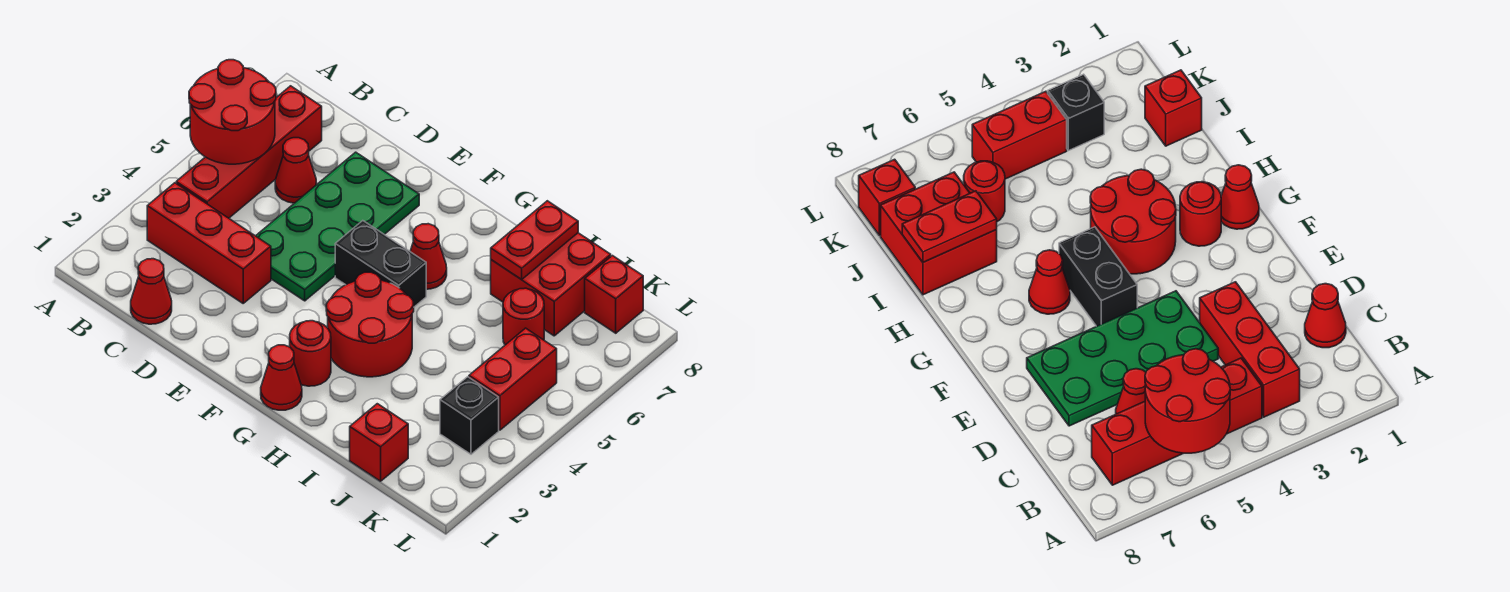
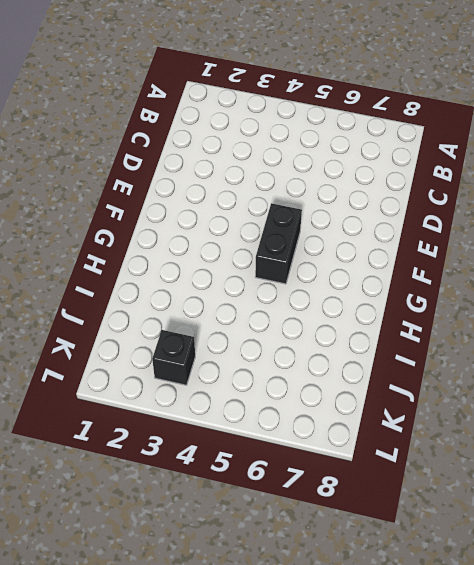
none -> red brick B3:D3 level 1
none -> red brick B4:B7 level 1
none -> red cone C1 level 1

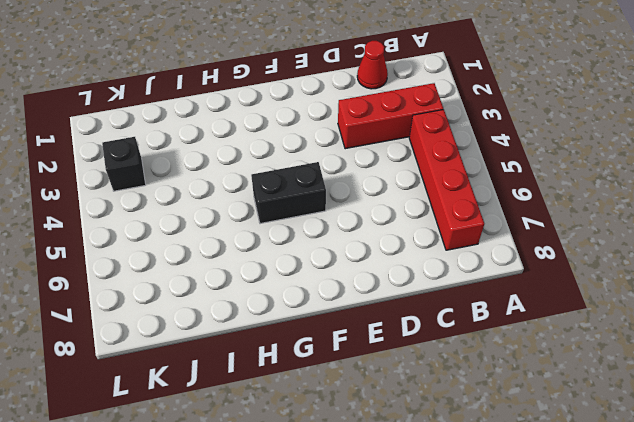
none -> red cone C6 level 1
none -> green plate D4:E7 level 1
none -> red cone G1 level 1

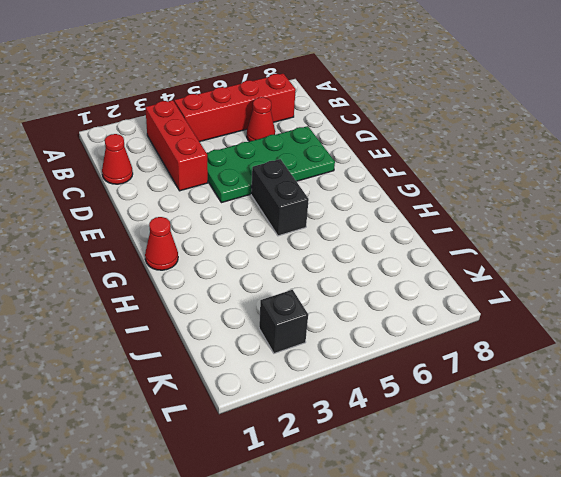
none -> red round brick G2 level 1
none -> red round brick G3:H4 level 1
none -> red cone G6 level 1

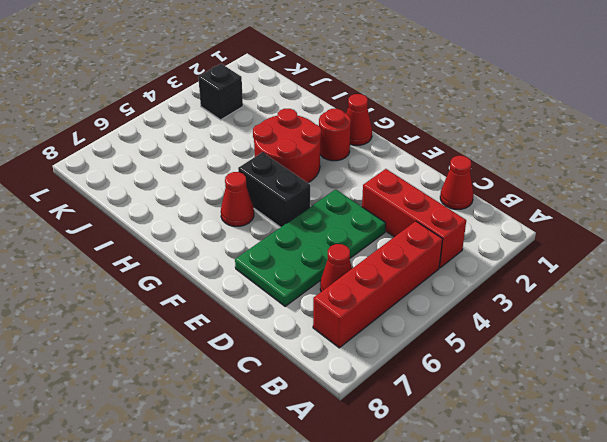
none -> red brick I7:J8 level 1
none -> red brick J1 level 1
none -> red round brick J6 level 1

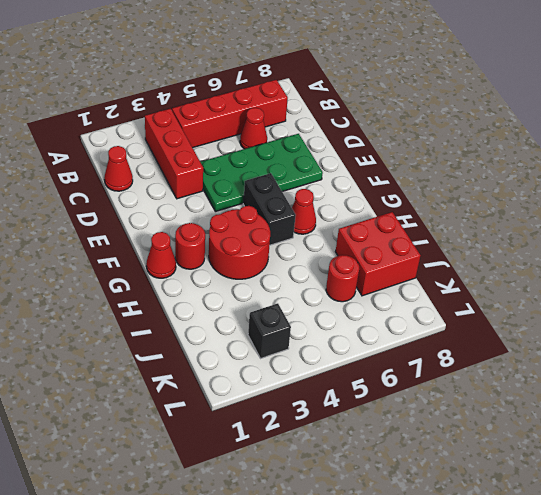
none -> red brick J1 level 1
none -> red brick K4:K5 level 1
none -> red brick K8 level 1

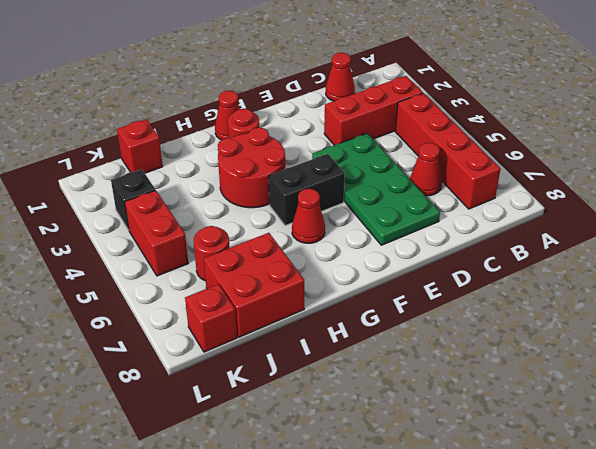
none -> red round brick A5:B6 level 2
none -> red plate I7:I8 level 2

